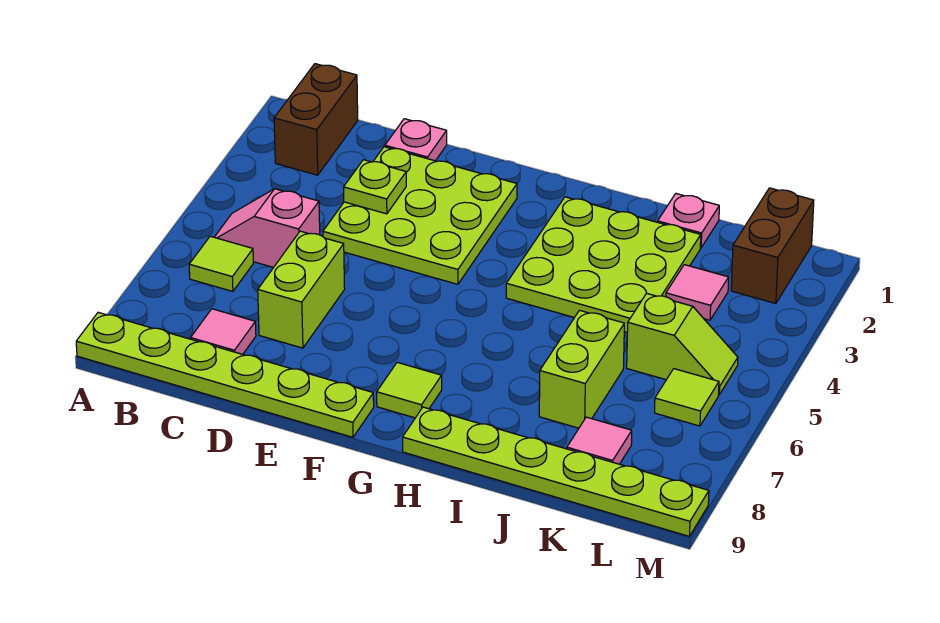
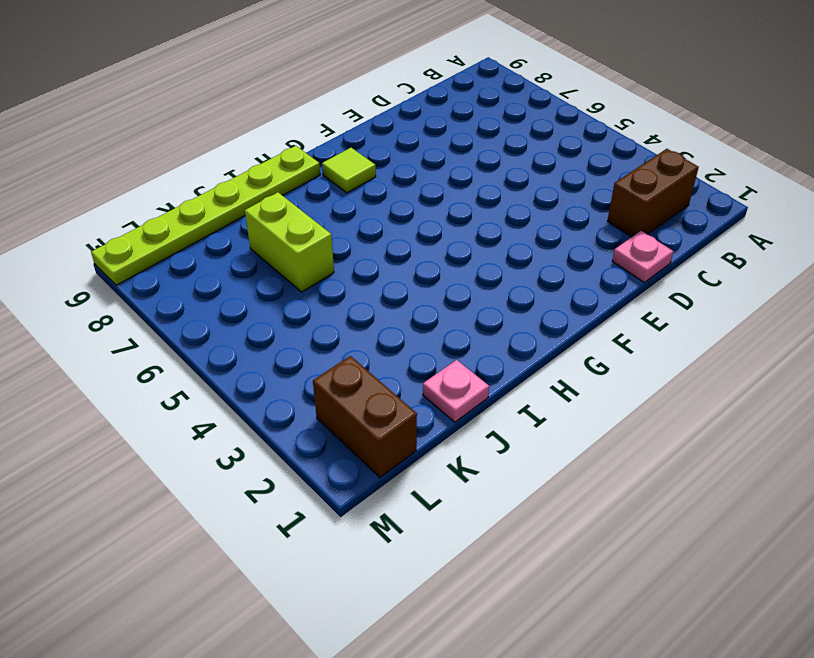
brown brick B2:C2 level 1 -> brown brick B1:B2 level 1
none -> lime plate A9:F9 level 1
none -> pink slope B5:C5 level 1 top C
none -> lime tile B6 level 1

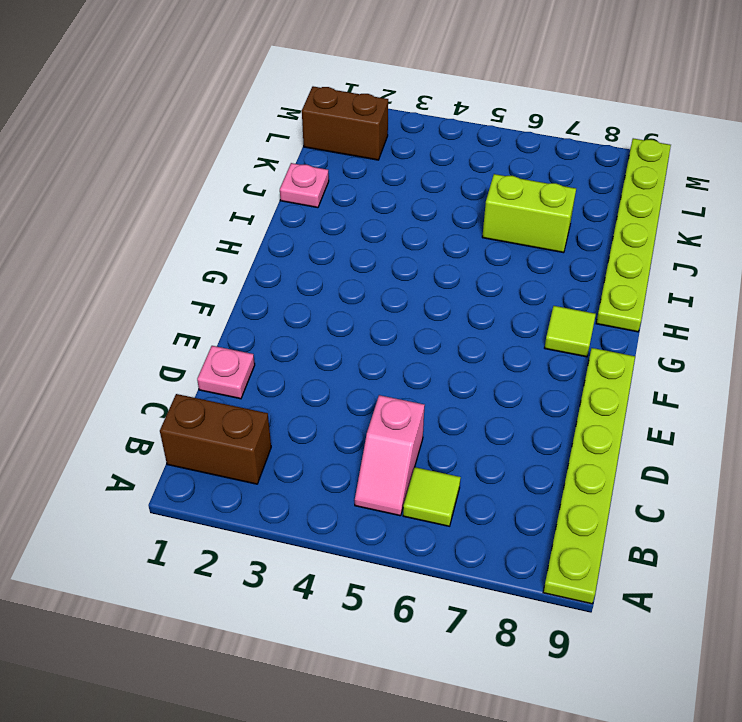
none -> pink tile C8 level 1
none -> lime plate D2:F4 level 1
none -> lime brick D6:D7 level 1

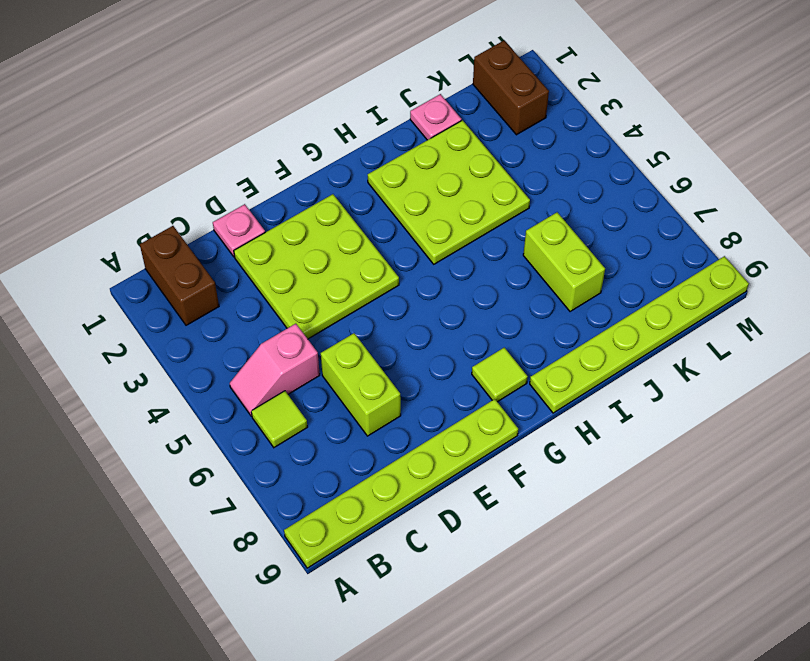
none -> pink tile C8 level 1
none -> pink tile K3 level 1
none -> lime slope K5:L5 level 1 top K

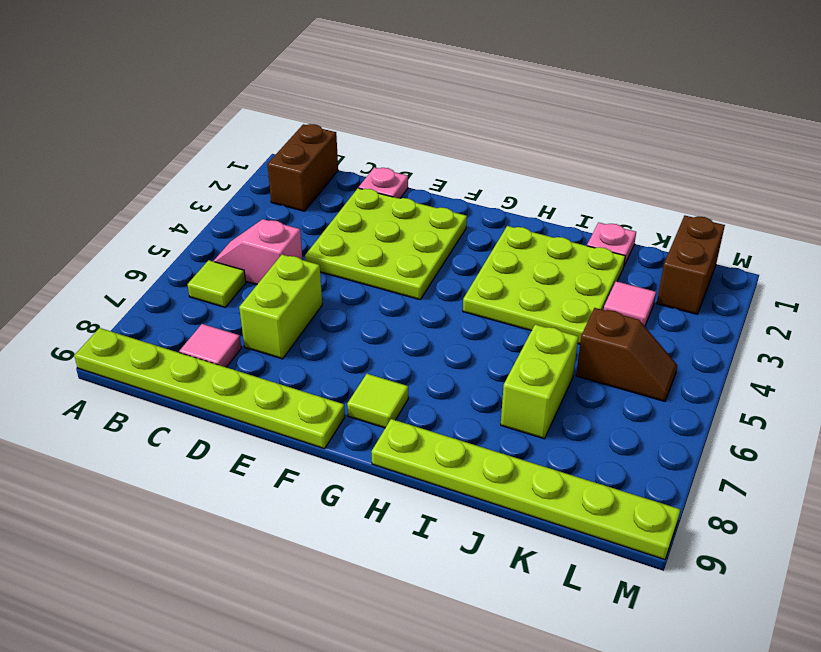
brown slope K5:L5 level 1 top K -> lime slope K5:L5 level 1 top K
none -> pink tile K8 level 1
none -> lime tile L6 level 1
none -> lime plate D3 level 2

